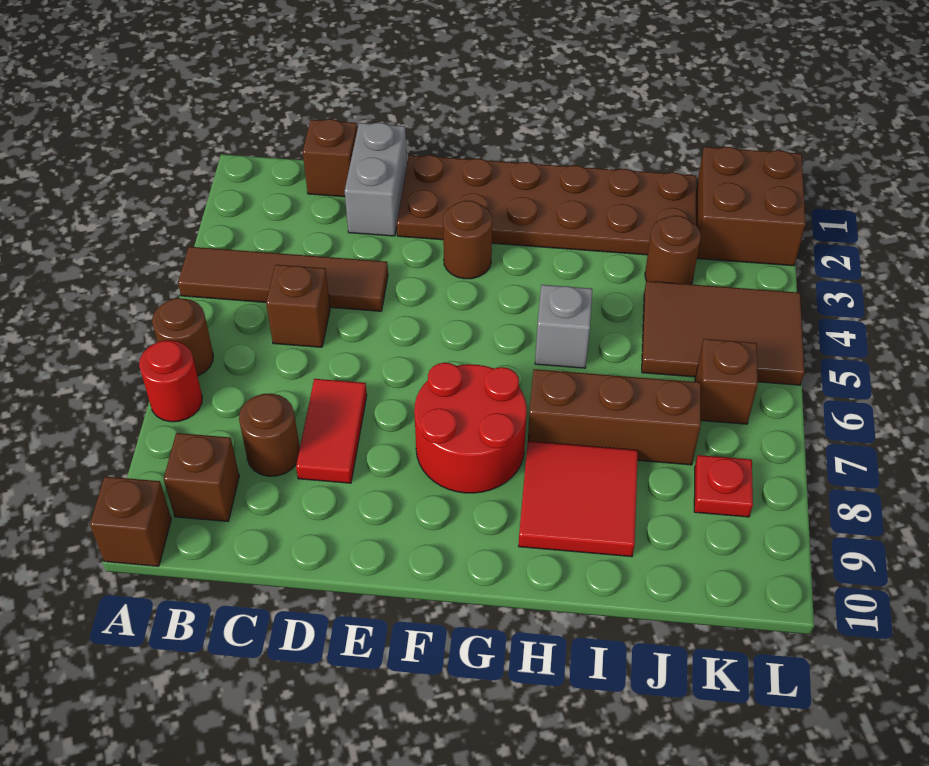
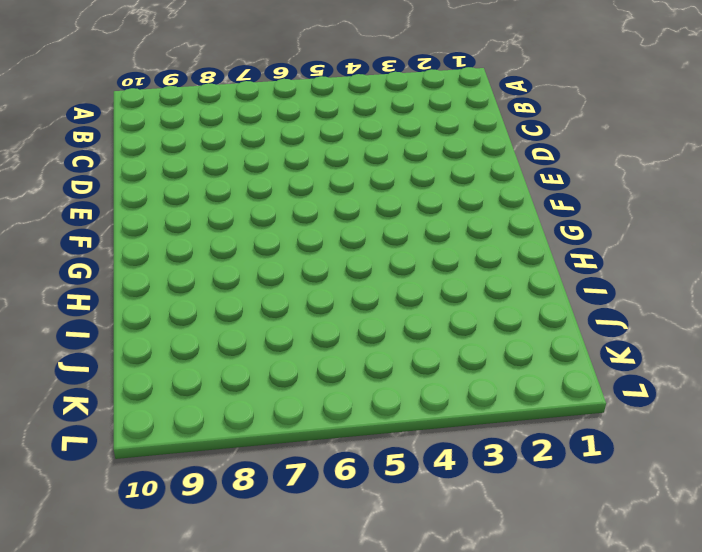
none -> brown tile A4:D4 level 1
none -> brown round brick A6 level 1
none -> red round brick A7 level 1

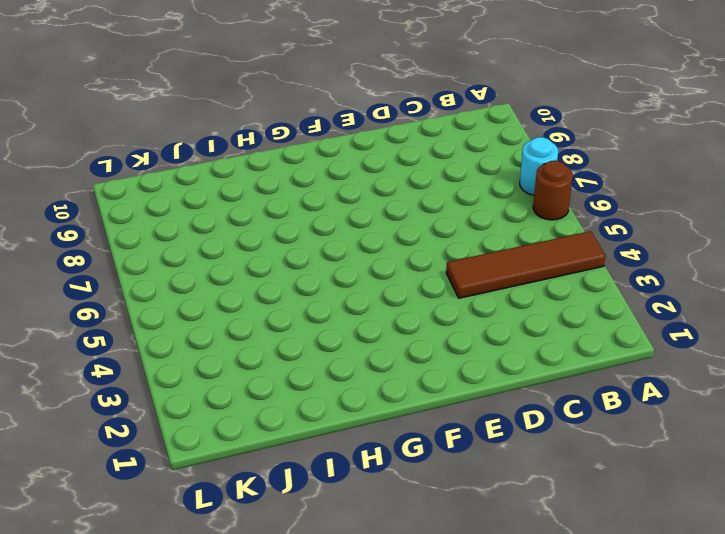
cyan round brick A7 level 1 -> red round brick A7 level 1
none -> brown brick A10 level 1
none -> brown brick B9 level 1
none -> brown brick C1 level 1

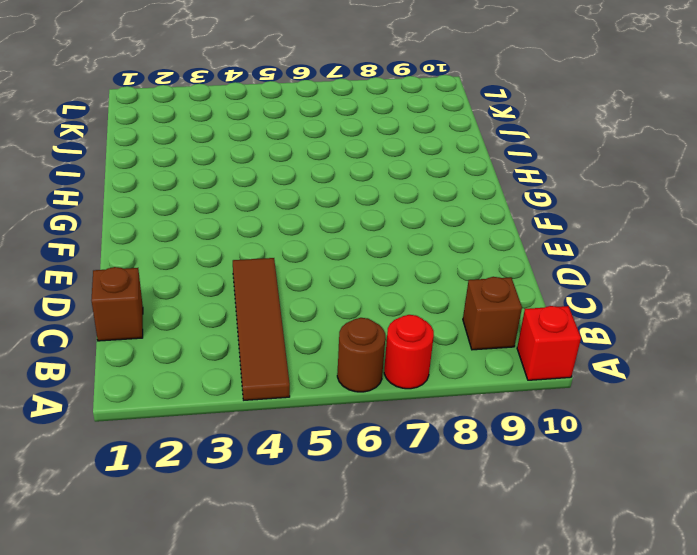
red brick A10 level 1 -> brown brick A10 level 1
none -> brown brick C5 level 1
none -> brown round brick C8 level 1
none -> grey brick D1:D2 level 1

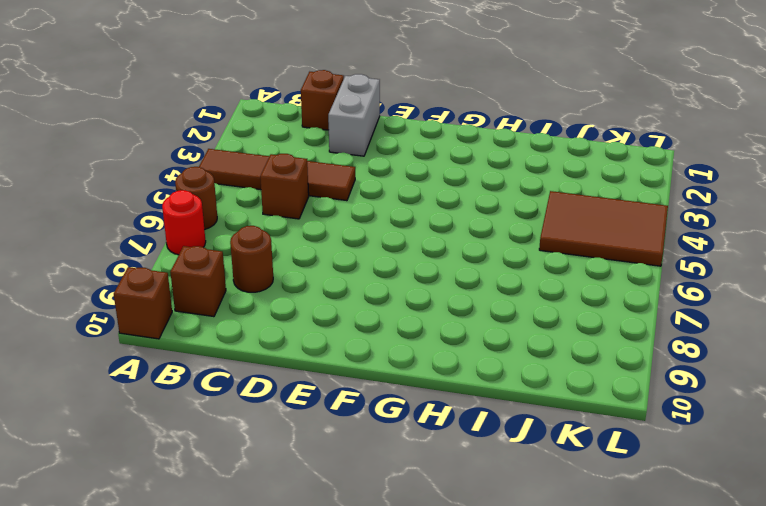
none -> red tile D7:D8 level 1
none -> brown plate E1:J2 level 1
none -> brown round brick F3 level 1

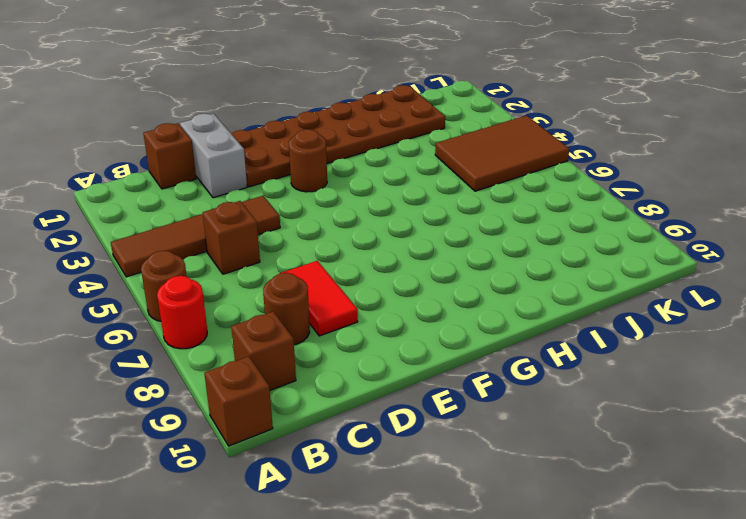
none -> red round brick F7:G8 level 1
none -> grey brick H5 level 1
none -> brown brick H7:J7 level 1

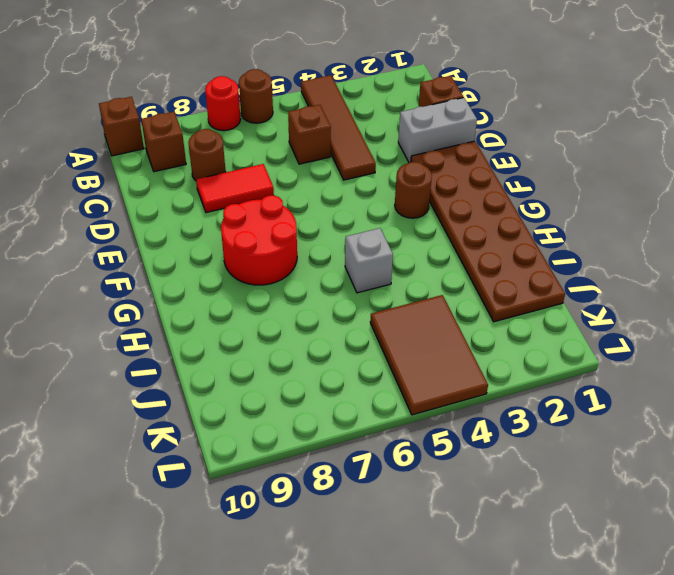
none -> brown brick H7:J7 level 1
none -> red tile H8:I9 level 1
none -> brown round brick J3 level 1

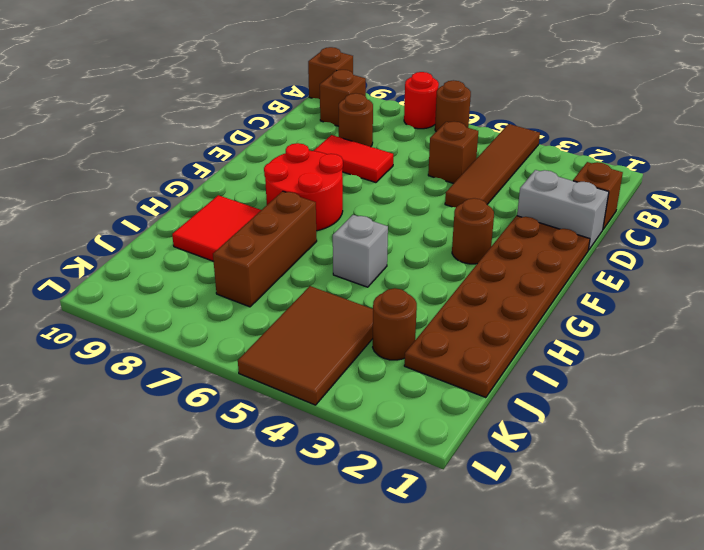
none -> brown brick K1:L2 level 1
none -> brown brick K6 level 1
none -> red plate K8 level 1

